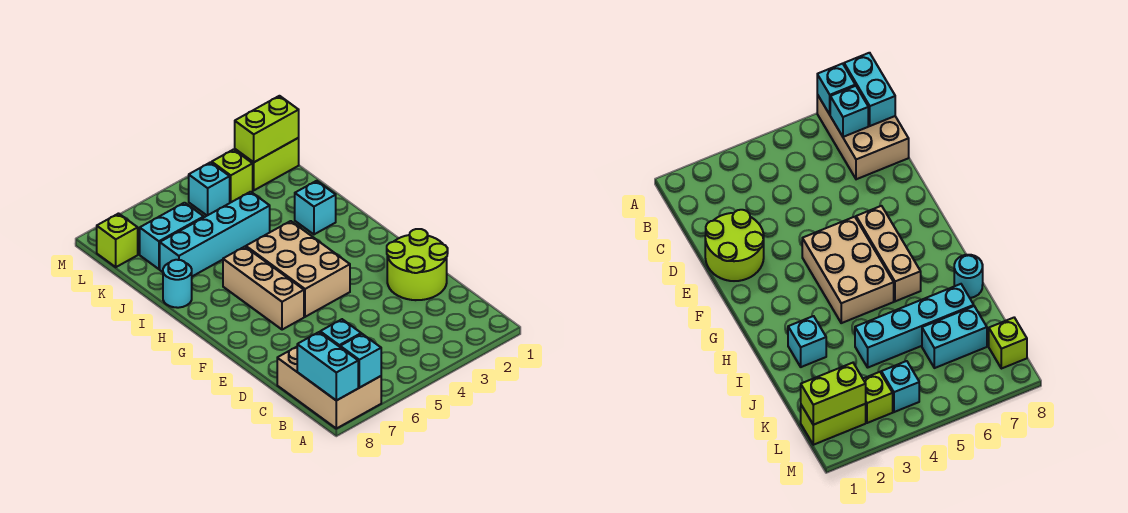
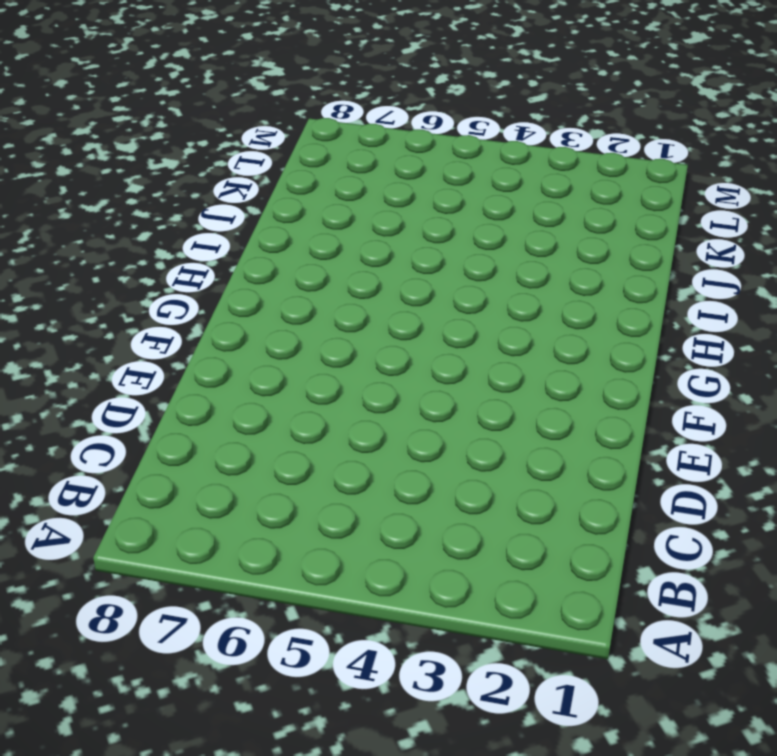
none -> tan brick A7:C8 level 1
none -> lime round brick D1:E2 level 1
none -> tan brick F4:H5 level 1

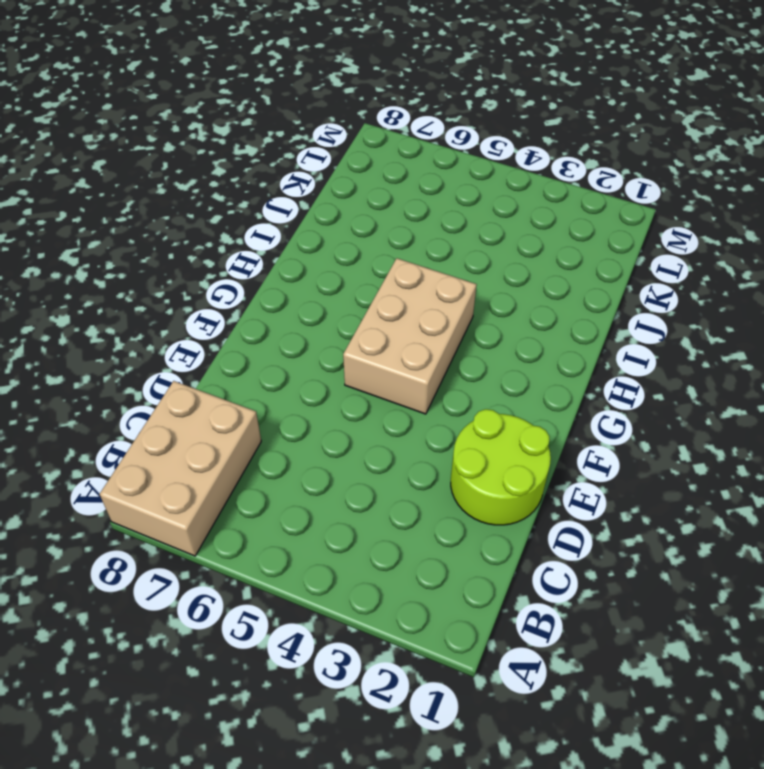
none -> tan brick F6:H6 level 1
none -> cyan brick I2 level 1
none -> cyan round brick I8 level 1

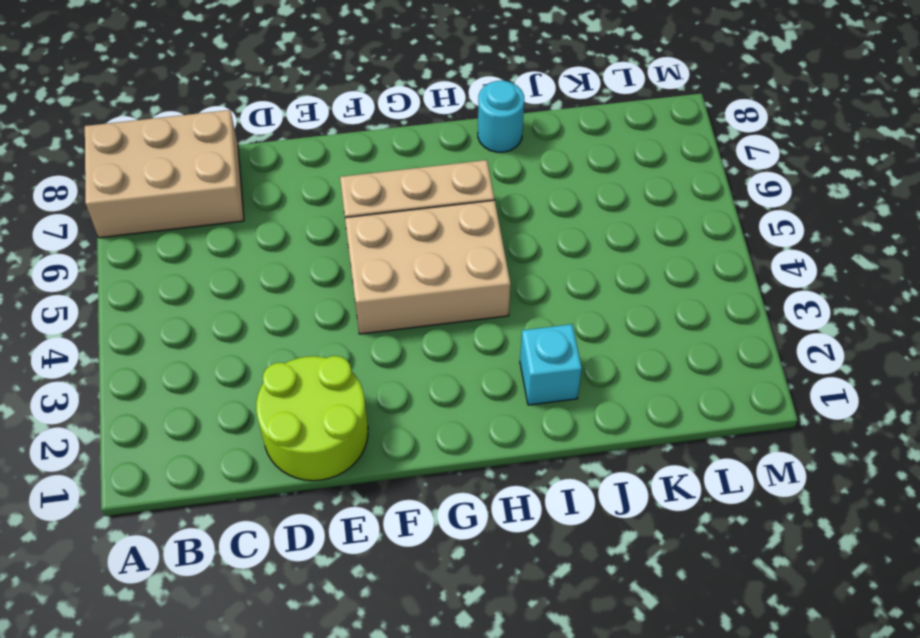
none -> cyan brick J4:J7 level 1
none -> cyan brick K6:K7 level 1
none -> lime brick L1:L2 level 1

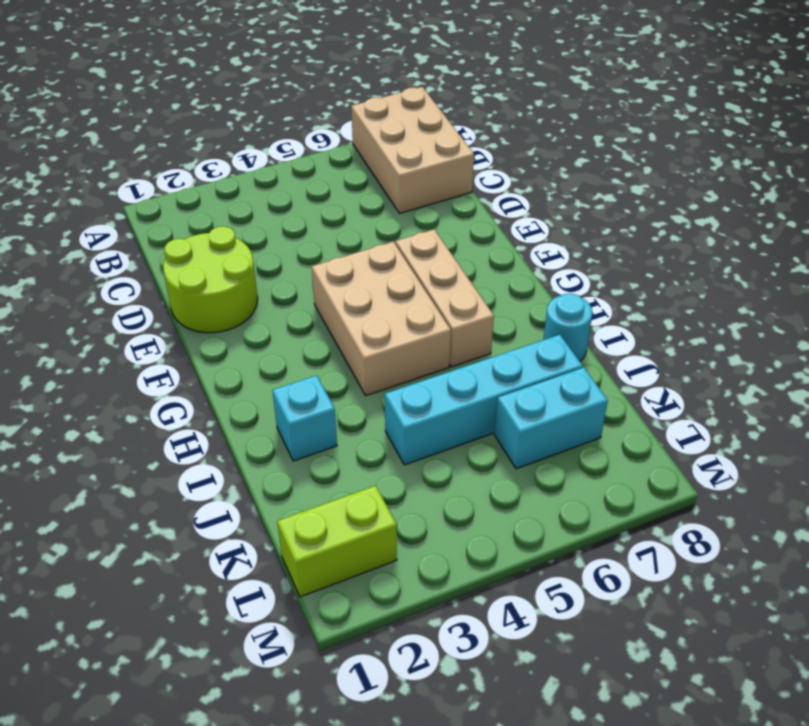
none -> lime brick L3 level 1
none -> cyan brick L4 level 1
none -> lime brick L8 level 1

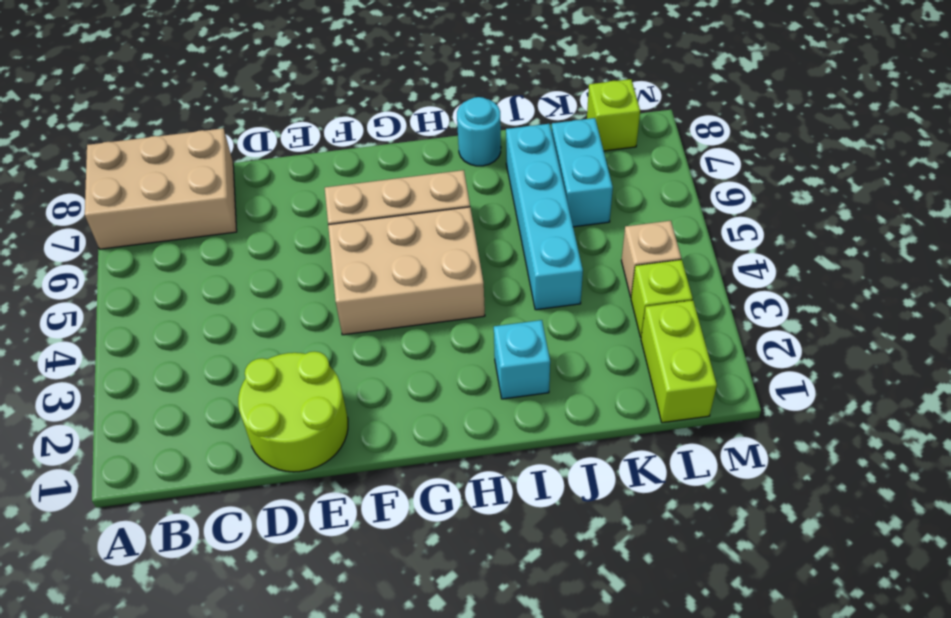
tan brick L4 level 1 -> cyan brick L4 level 1
none -> cyan brick A7 level 2
none -> cyan brick A8:B8 level 2
none -> cyan brick B7 level 2

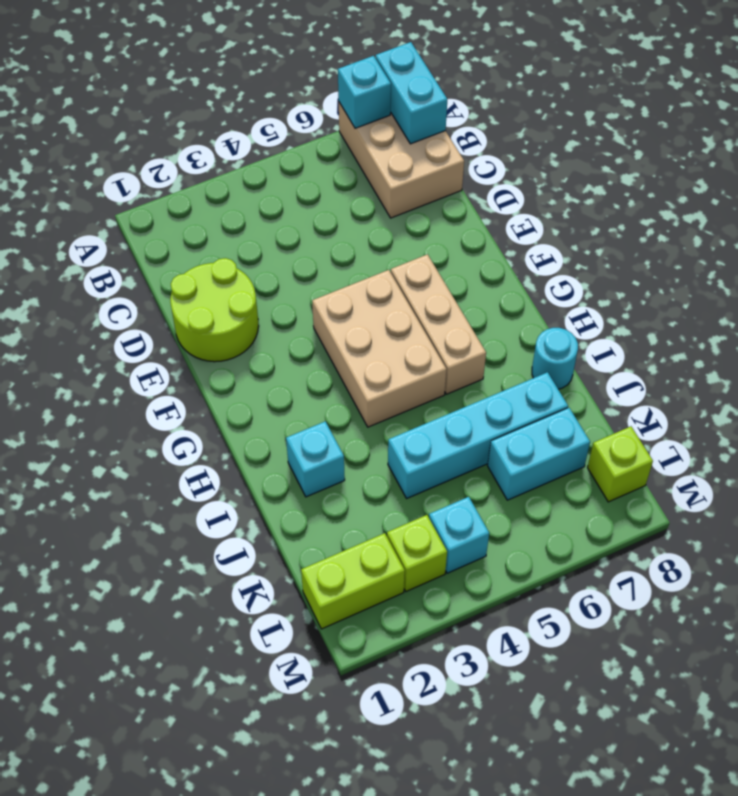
none -> cyan brick B7 level 2
none -> lime brick L1:L2 level 2

